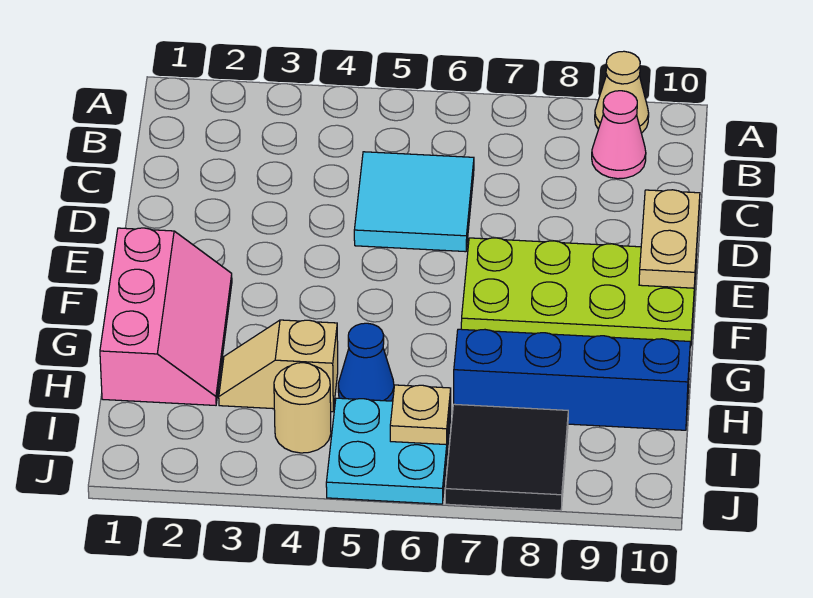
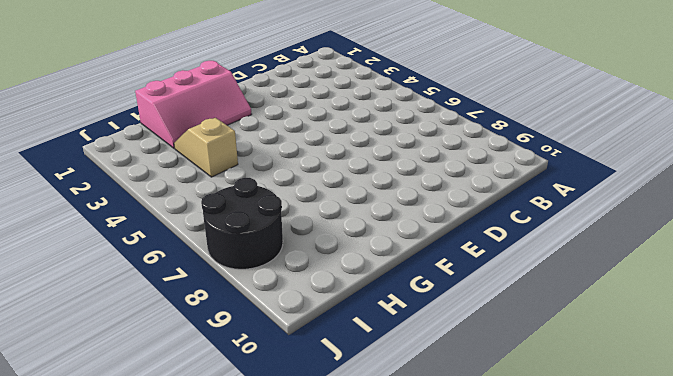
black round brick I7:J8 level 1 -> black tile I7:J8 level 1
none -> tan cone A9 level 1
none -> pink cone B9 level 1
none -> cyan tile C5:D6 level 1

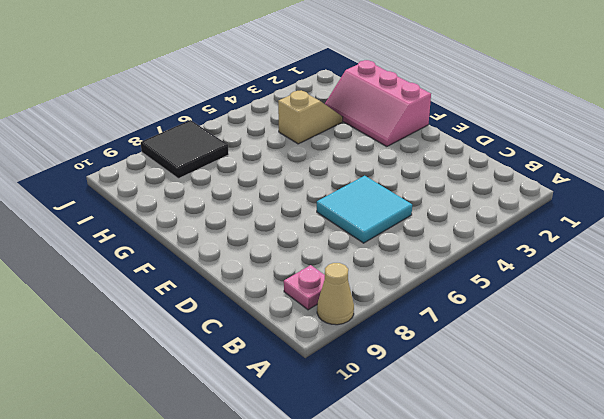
pink plate B9 level 1 -> pink cone B9 level 1
none -> lime plate E7:F10 level 1
none -> blue cone H5 level 1
none -> blue brick H7:H10 level 1

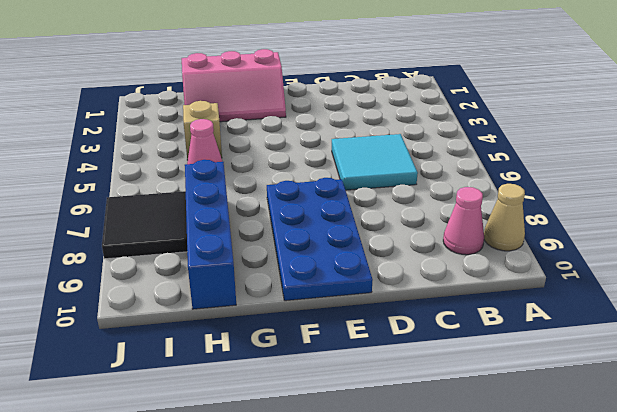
blue plate E7:F10 level 1 -> lime plate E7:F10 level 1
pink cone H5 level 1 -> blue cone H5 level 1
none -> tan round brick I4 level 1
none -> cyan plate I5:J6 level 1
none -> tan plate D10:E10 level 2

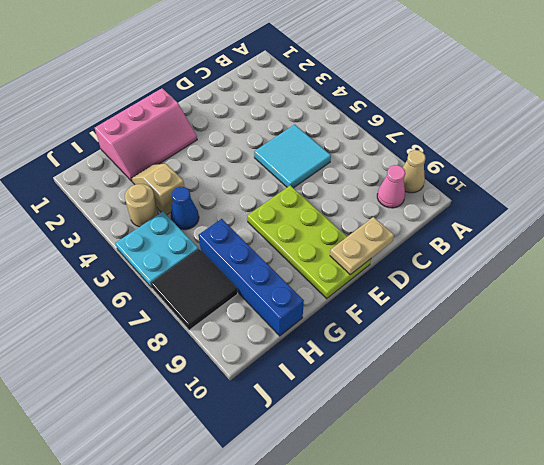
none -> tan plate I6 level 2

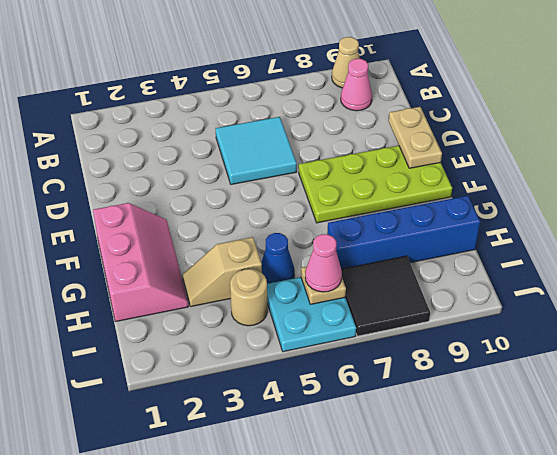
pink cone I6 level 3 -> none

